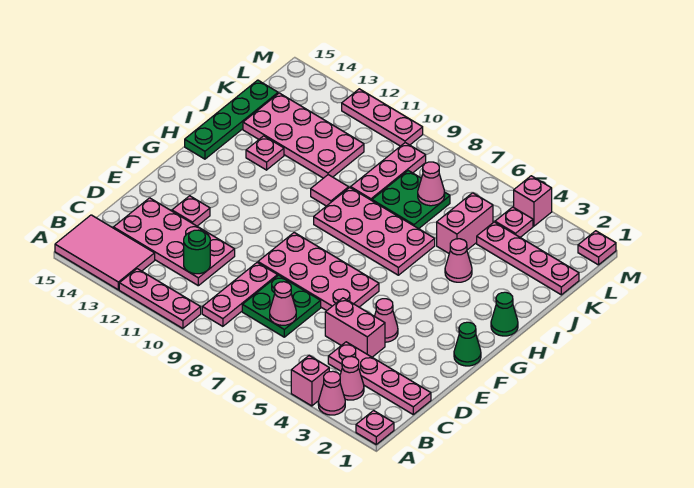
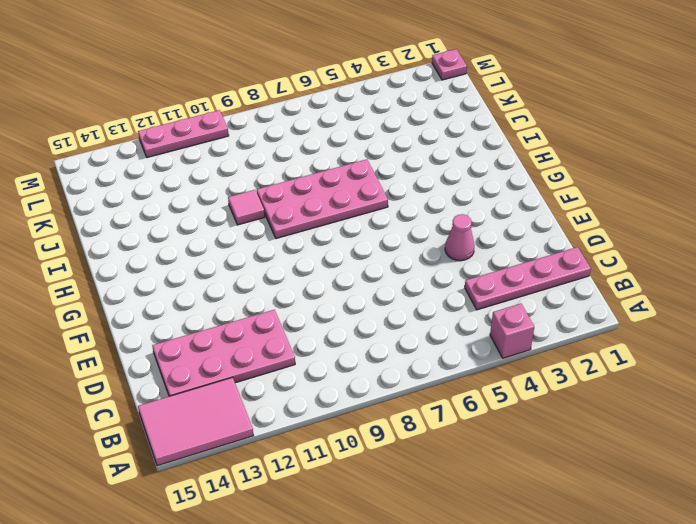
none -> pink plate A1 level 1
none -> pink cone A3 level 1
none -> pink plate A10:A12 level 1
none -> pink cone B3 level 1

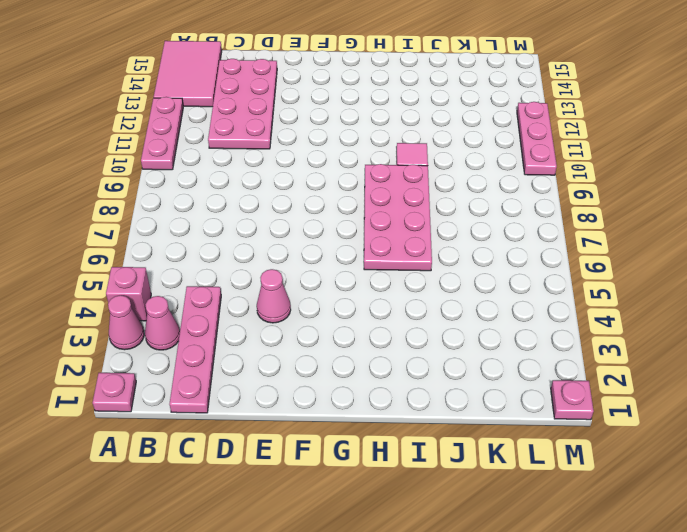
none -> pink plate B9:D9 level 1
none -> green plate C7:D8 level 1
none -> pink brick D4:D5 level 1
none -> pink plate E6:F9 level 1

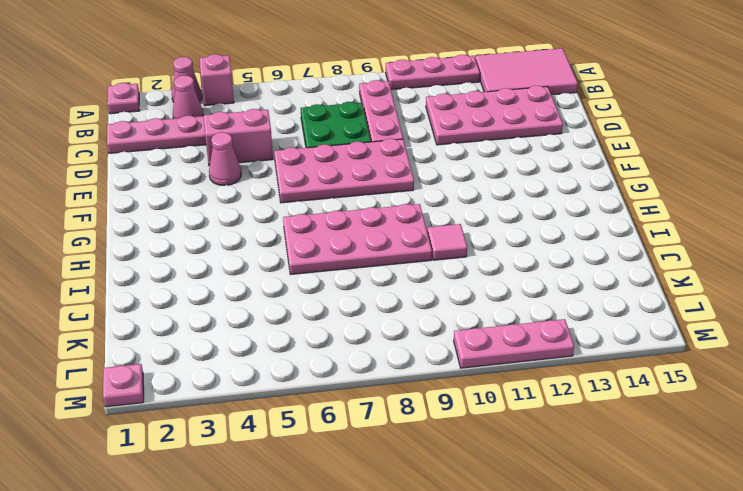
none -> pink plate E13 level 1
none -> green cone F1 level 1
none -> green cone H1 level 1
none -> green plate H15:K15 level 1

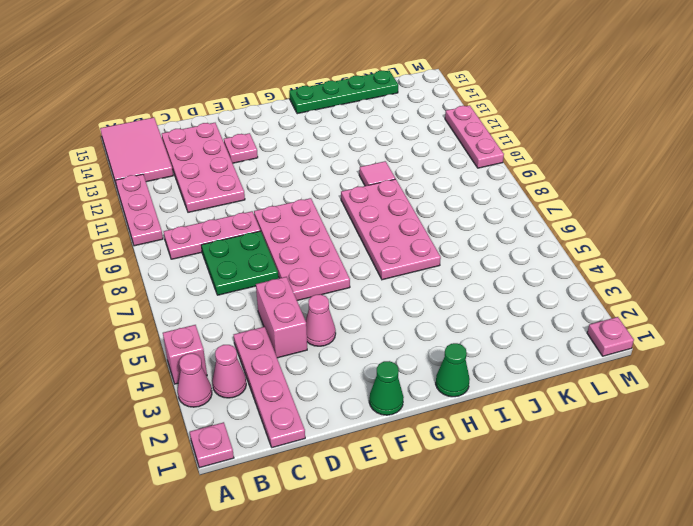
none -> pink cone I4 level 1
none -> pink plate I13 level 1
none -> pink brick J5:K5 level 1
none -> green plate J7:K8 level 1

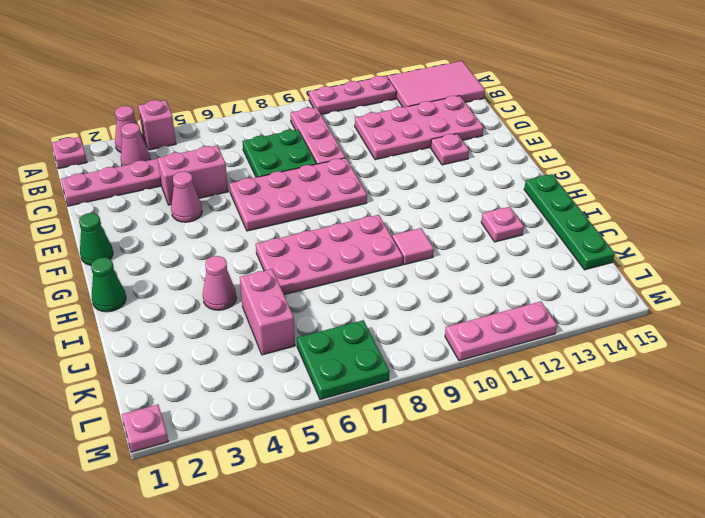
green plate L6:M7 level 1 -> green plate J7:K8 level 1
none -> pink plate J9:L9 level 1
none -> pink plate J11:K14 level 1
none -> pink plate K1:K4 level 1
none -> pink plate L4 level 1

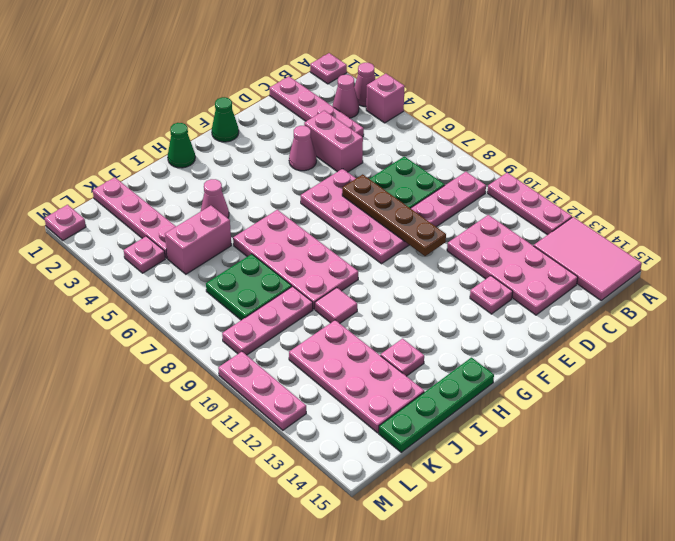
brown plate E7:E10 level 2 -> none
none -> pink brick M4 level 1
none -> pink cone C7 level 2
none -> green round brick C11 level 2
none -> pink cone K7 level 2

